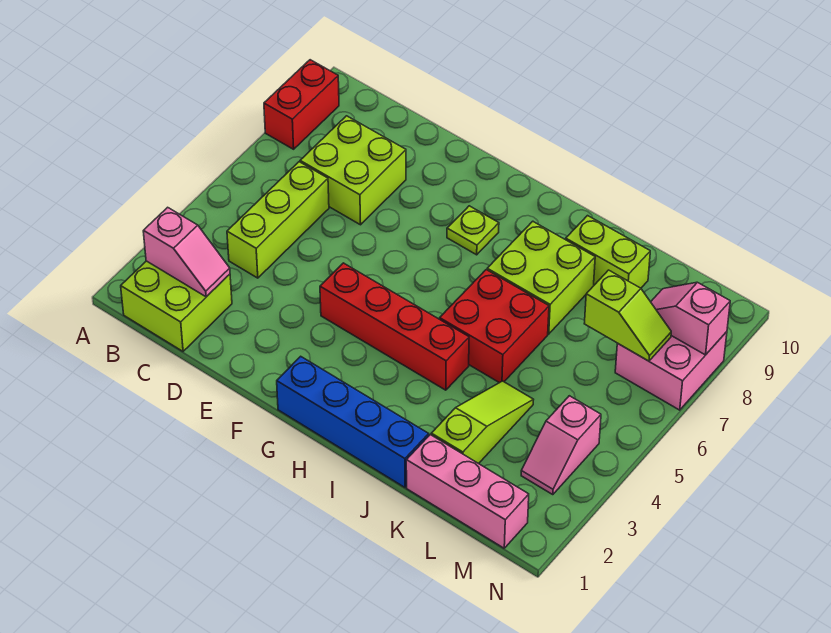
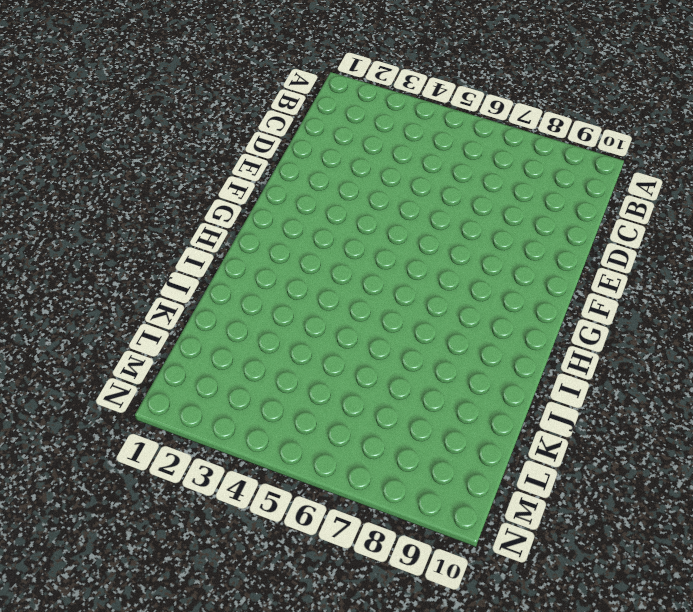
none -> red brick A8:A9 level 1
none -> lime brick B1:C2 level 1
none -> lime brick C4:C6 level 1

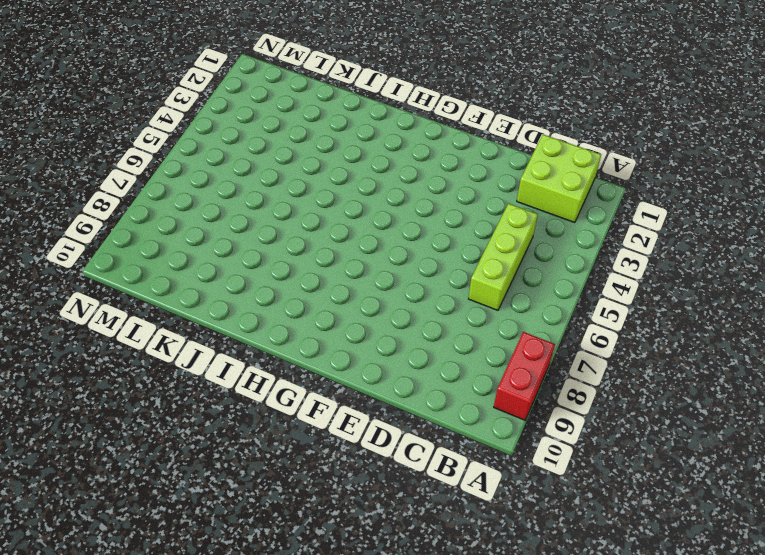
none -> lime brick C7:D8 level 1
none -> red brick F4:I4 level 1
none -> blue brick G1:J1 level 1

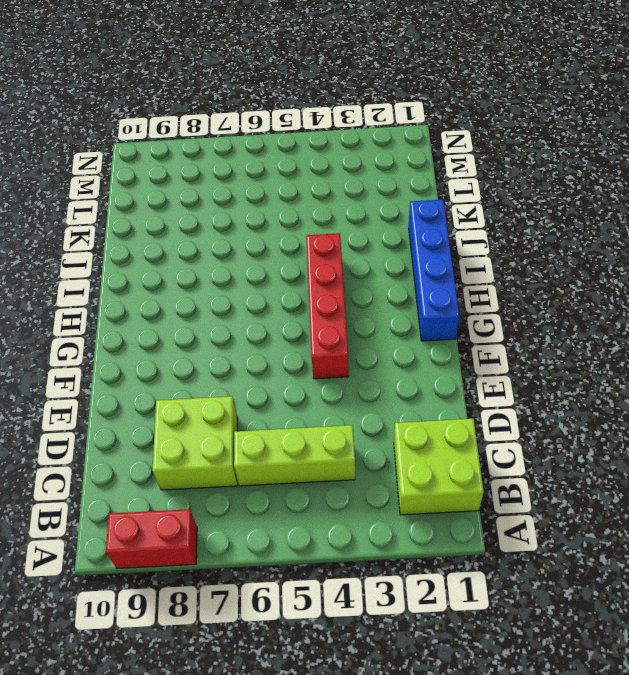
none -> lime plate G8 level 1
none -> red brick I5:J6 level 1
none -> lime brick I7:J8 level 1

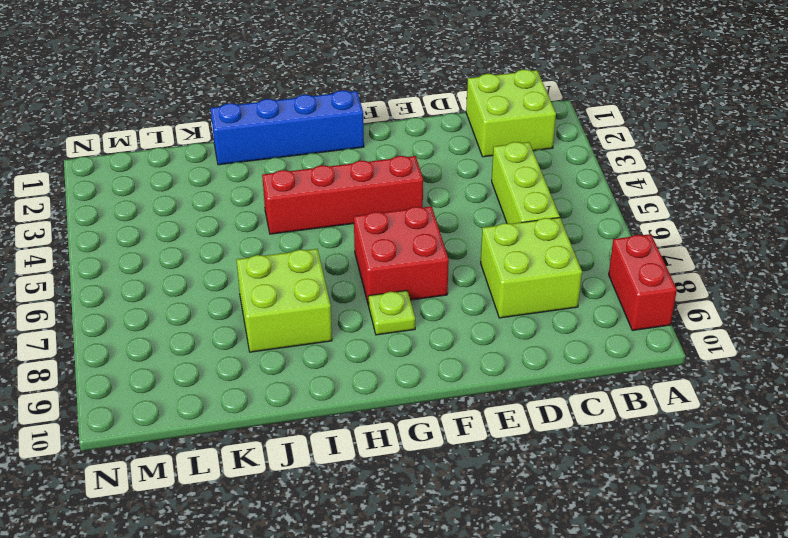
red brick F6:G7 level 1 -> red brick I5:J6 level 1
none -> lime brick J9:K9 level 1
none -> pink brick K1:M1 level 1
none -> lime slope K2:K4 level 1 top 2

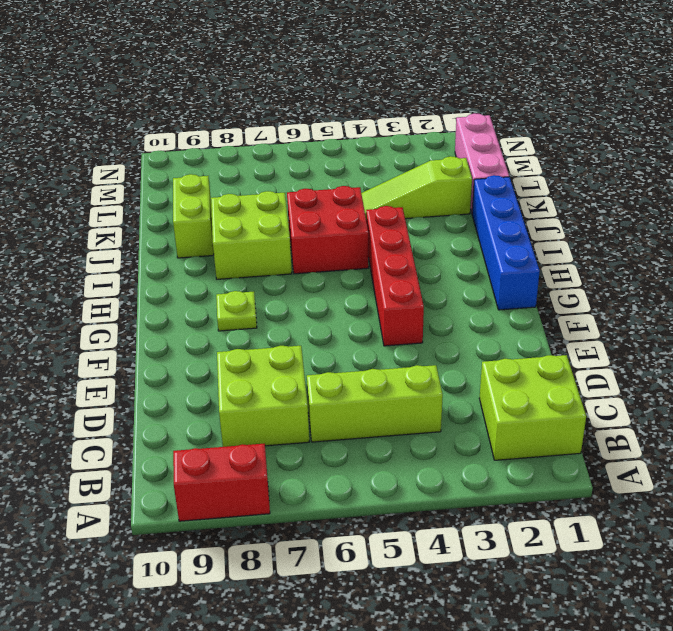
none -> pink slope M3:M4 level 1 top 4
none -> pink brick M7:N8 level 1
none -> pink slope B2:C2 level 2 top B

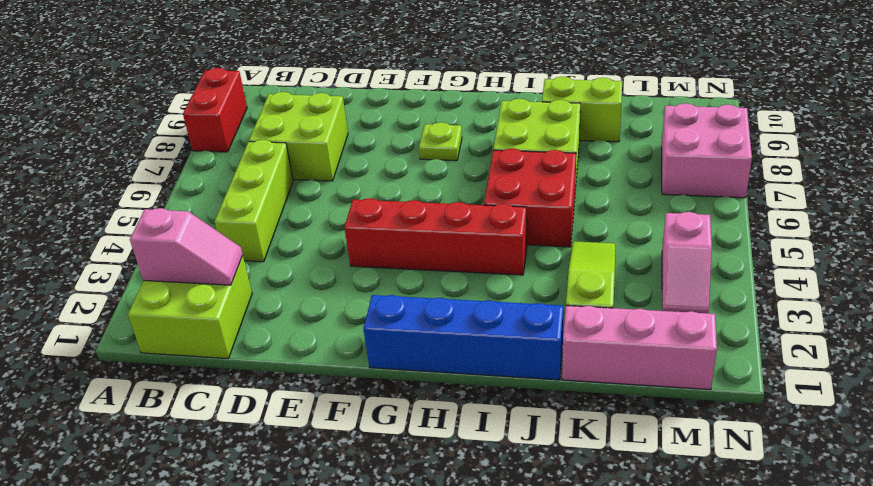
none -> lime slope L7:M7 level 2 top L
none -> pink slope M8:N8 level 2 top N

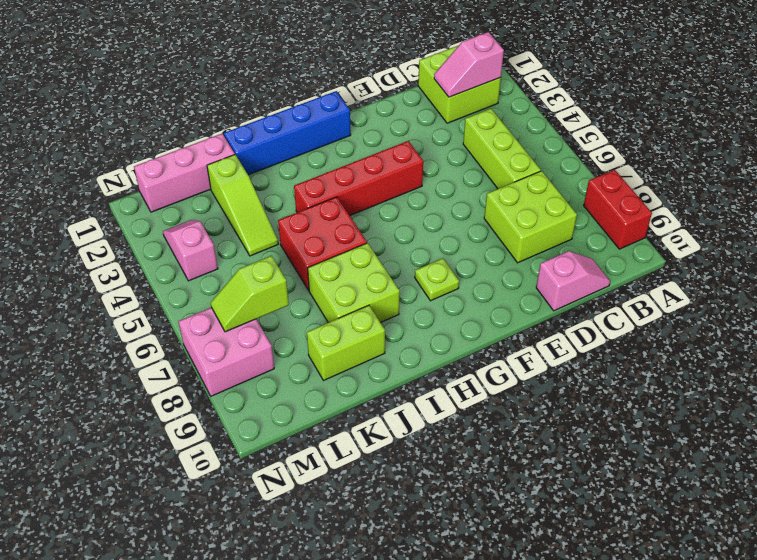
pink slope C10:D10 level 1 top D -> pink slope M8:N8 level 2 top N

